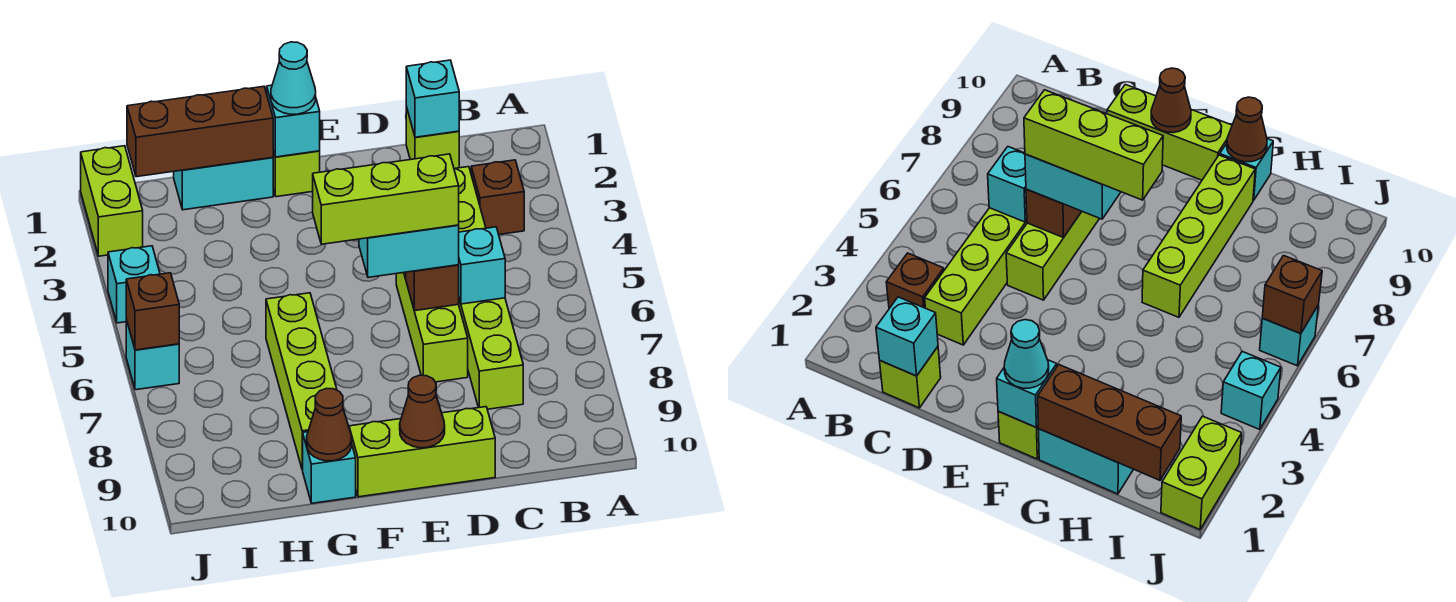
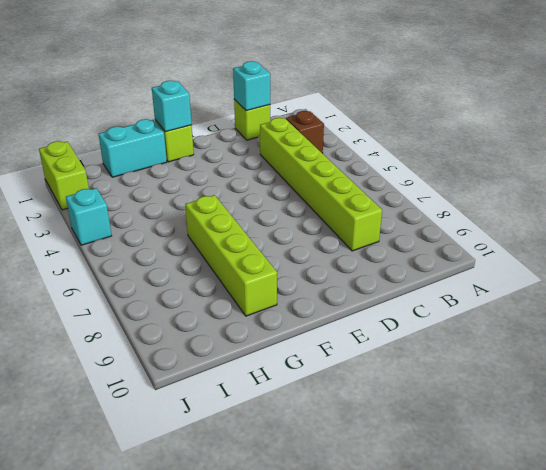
none -> lime brick D5:D7 level 1
none -> lime brick D10:F10 level 1
none -> cyan brick G10 level 1

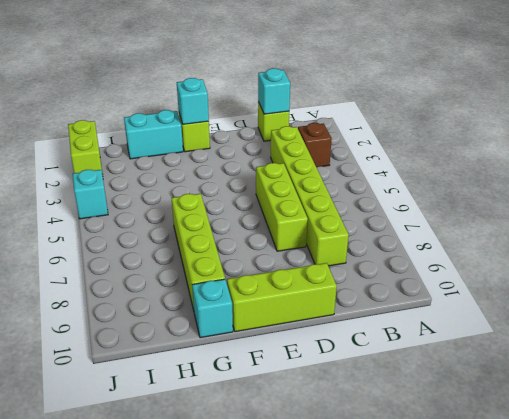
none -> cyan brick J6 level 1
none -> cyan brick C6 level 2
none -> brown brick D6 level 2

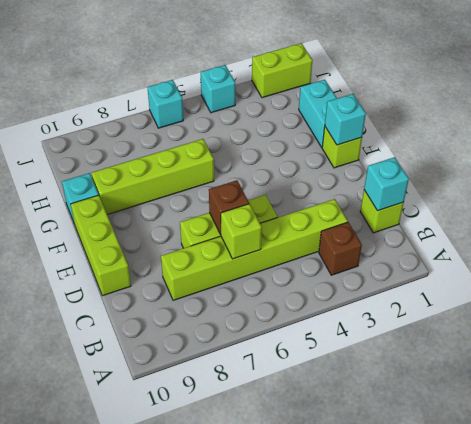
lime brick C6 level 2 -> cyan brick C6 level 2
none -> brown cone E10 level 2
none -> brown brick G1:I1 level 2
none -> brown cone G10 level 2

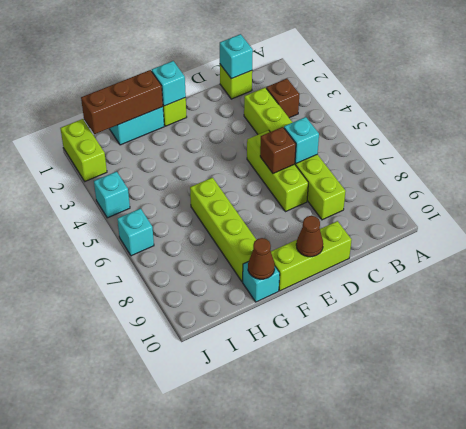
none -> brown brick J6 level 2
none -> cyan brick D6:E6 level 3
none -> cyan cone F1 level 3

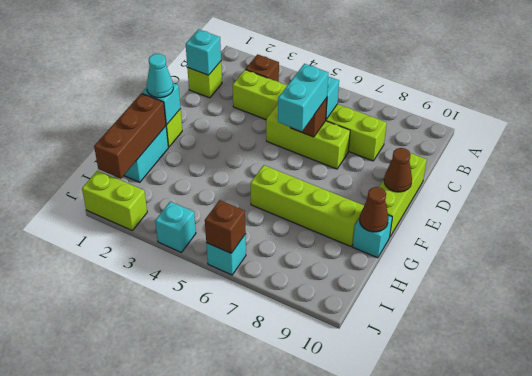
none -> lime brick D6:F6 level 4

